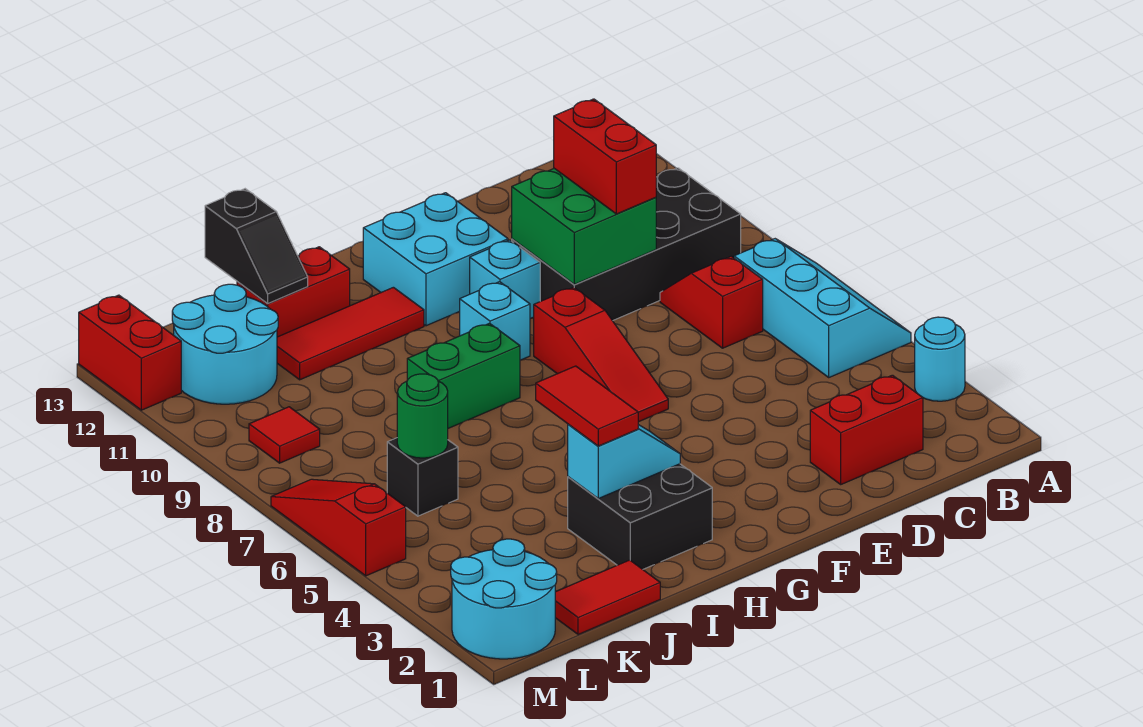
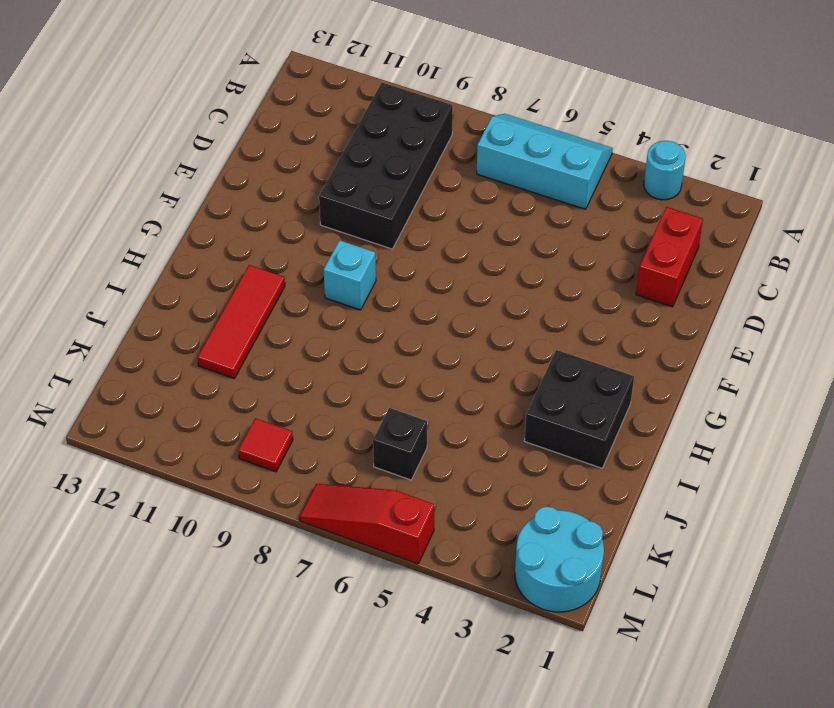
none -> red slope C7:C8 level 1 top 7
none -> red slope F6:F8 level 1 top 8
none -> cyan brick F10 level 1

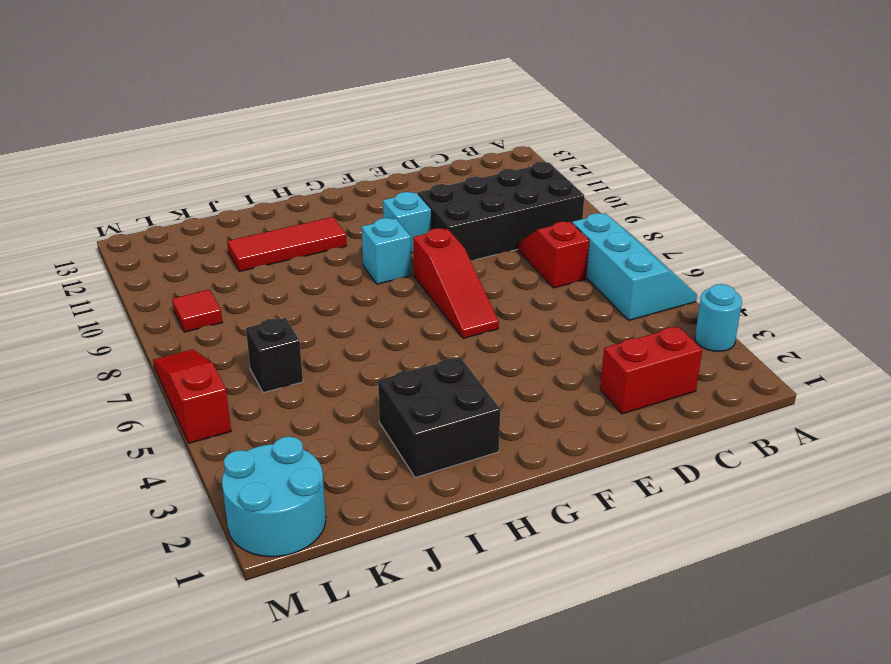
none -> cyan brick F11:G12 level 1
none -> green brick H8:I8 level 1
none -> red brick I12:J12 level 1

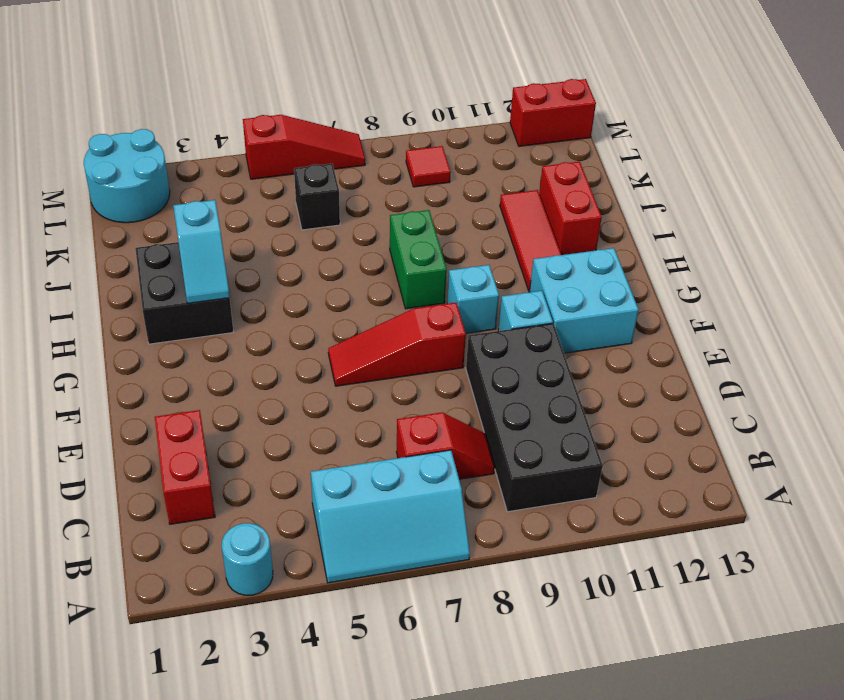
none -> red tile J1:K1 level 1
none -> cyan round brick K11:L12 level 1
none -> green brick D9:E10 level 2

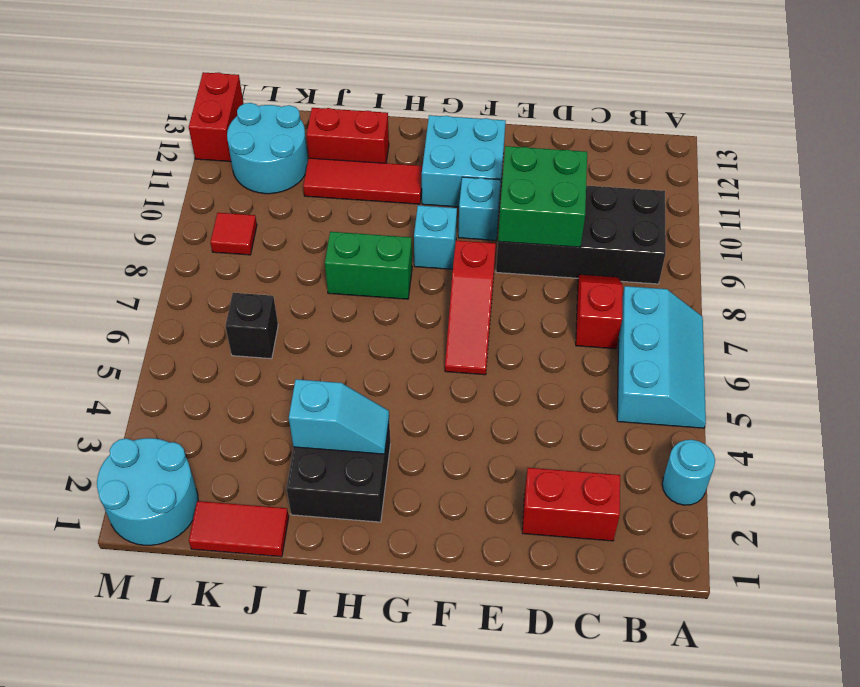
none -> red slope M5:M7 level 1 top 5
none -> black slope J12:J13 level 2 top 13
none -> green round brick K6 level 2

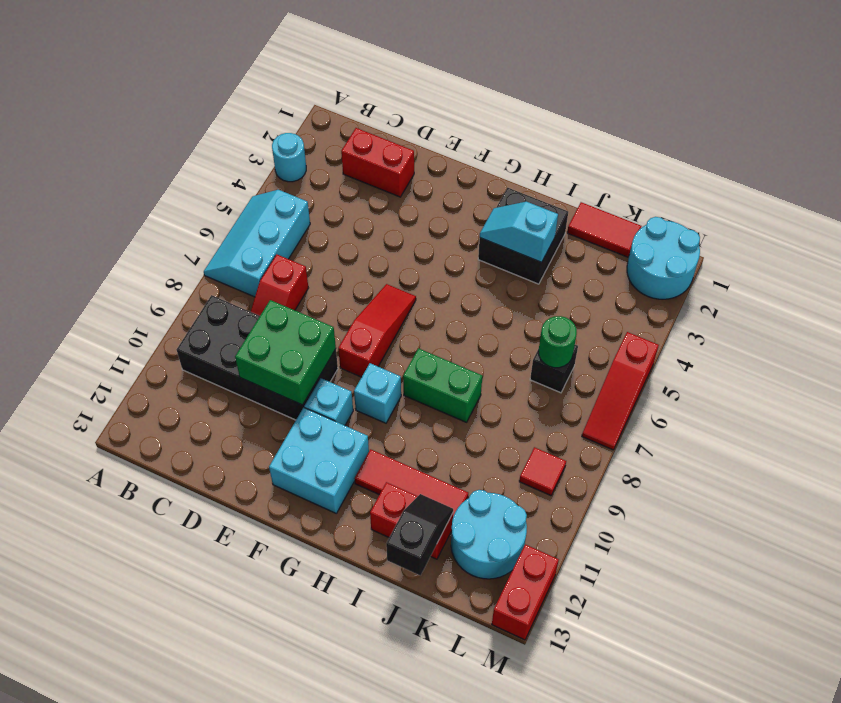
none -> red brick D9:D10 level 3
none -> red tile I3:I4 level 3

